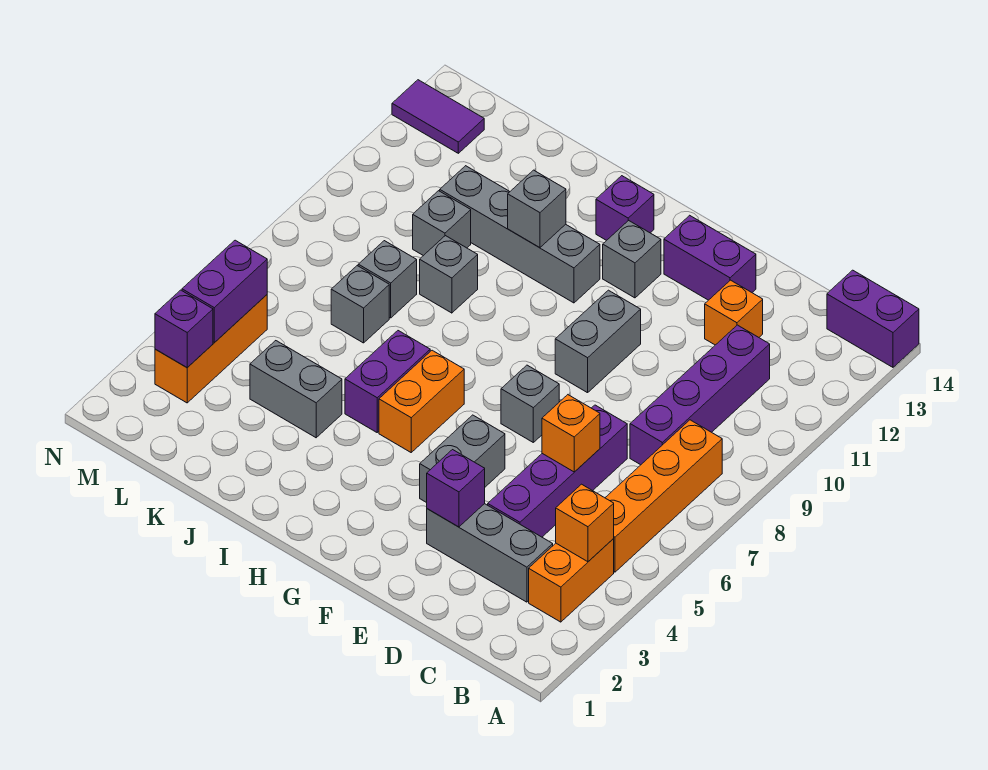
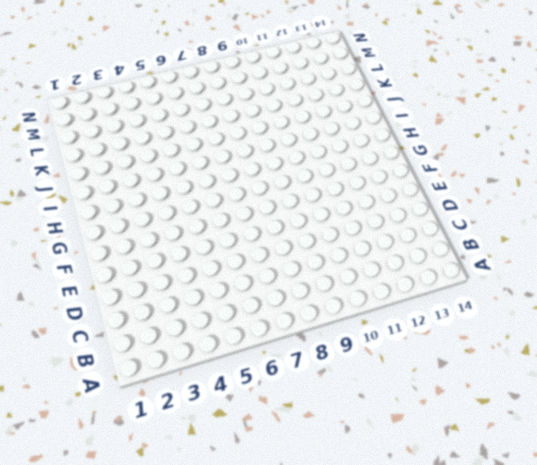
none -> purple brick A14:B14 level 1
none -> orange brick B3:B4 level 1
none -> orange brick B5:B8 level 1

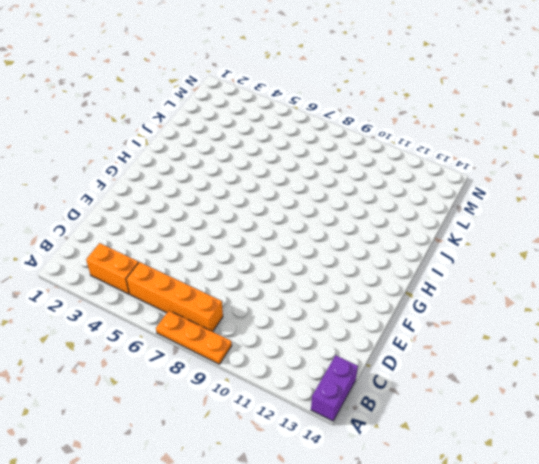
orange plate A7:A9 level 1 -> none
none -> grey brick C3:E3 level 1
none -> purple brick C8:C11 level 1
none -> purple brick D4:D7 level 1

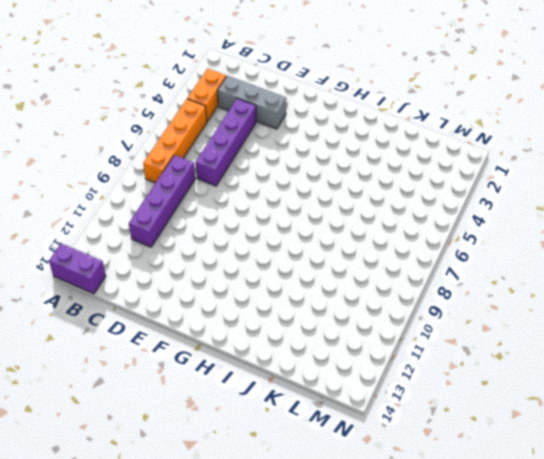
none -> orange brick D12 level 1
none -> purple brick E13:F13 level 1
none -> grey brick F4:F5 level 1

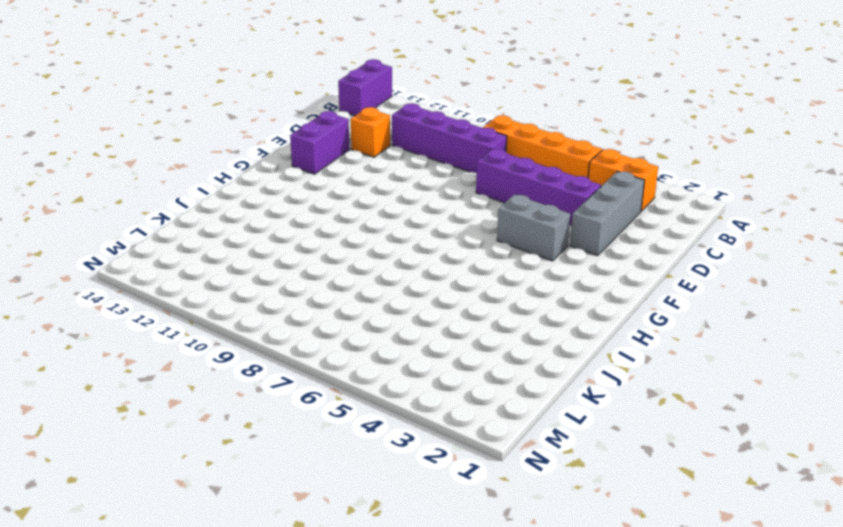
none -> grey brick F7 level 1
none -> grey brick F9:F10 level 1
none -> grey brick G12 level 1

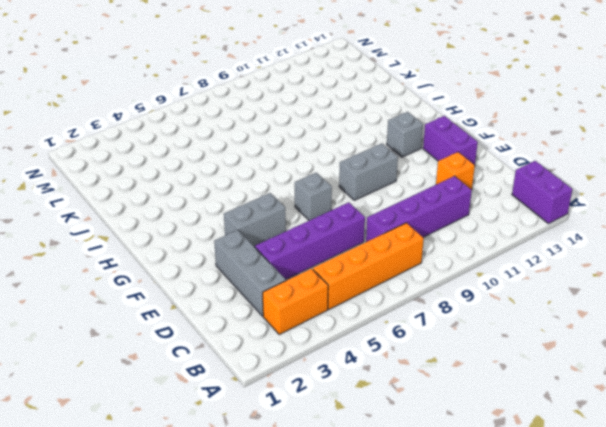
none -> orange brick H5:H6 level 1
none -> grey brick H11:K11 level 1
none -> purple brick H13 level 1

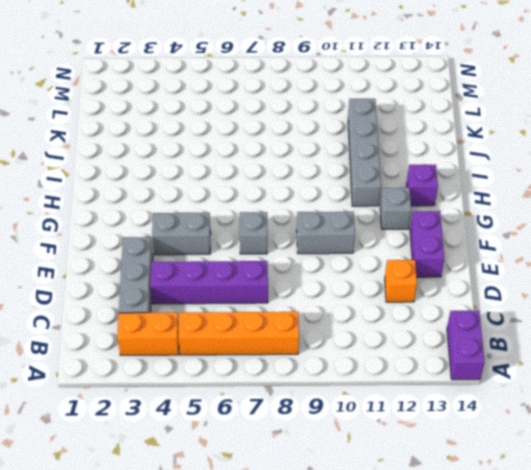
none -> purple brick C8:C11 level 1
none -> orange brick H5:H6 level 1
none -> purple brick I5:I6 level 1

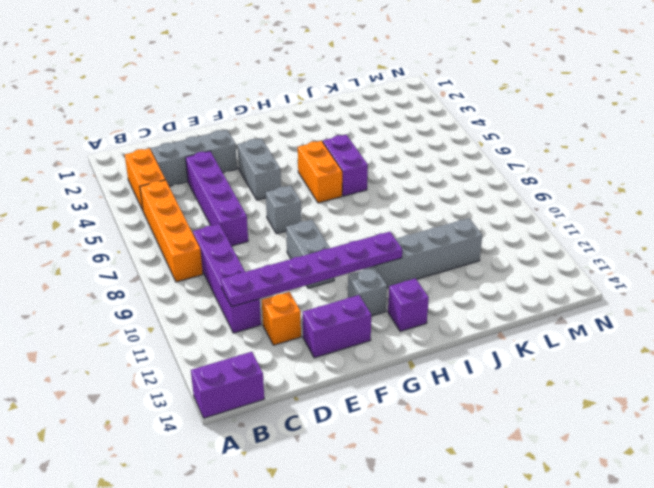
purple plate C11:H11 level 2 -> none
none -> grey brick J4:K4 level 1
none -> grey brick J9 level 1
none -> grey brick K7 level 1

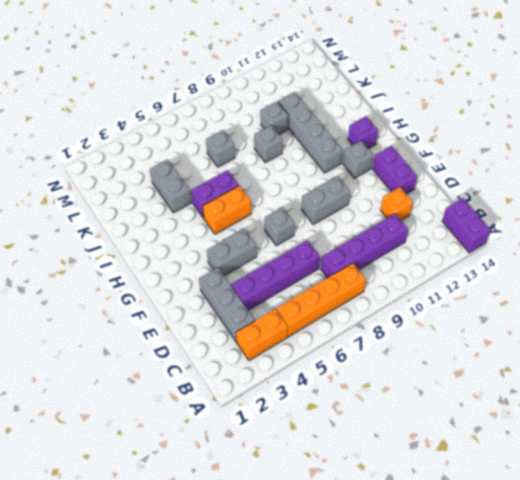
none -> grey brick K8 level 1
none -> orange brick M3:M5 level 1
none -> purple tile M13:N13 level 1

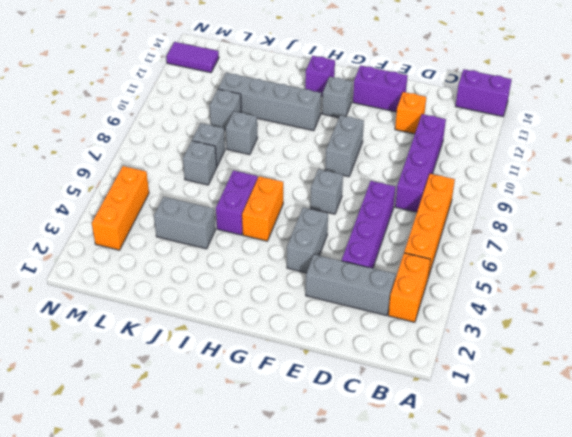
none -> orange brick B4 level 2
none -> orange brick D6 level 2
none -> purple brick E3 level 2

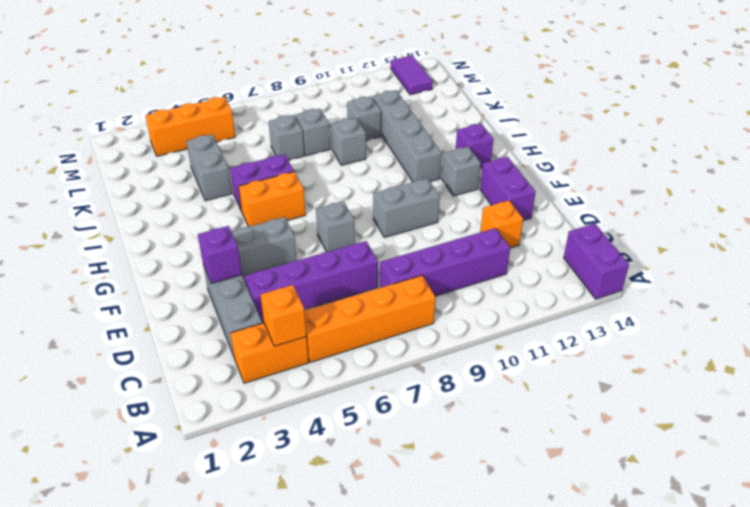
none -> orange brick D6 level 2
none -> grey brick I11 level 2
none -> purple brick M3 level 2

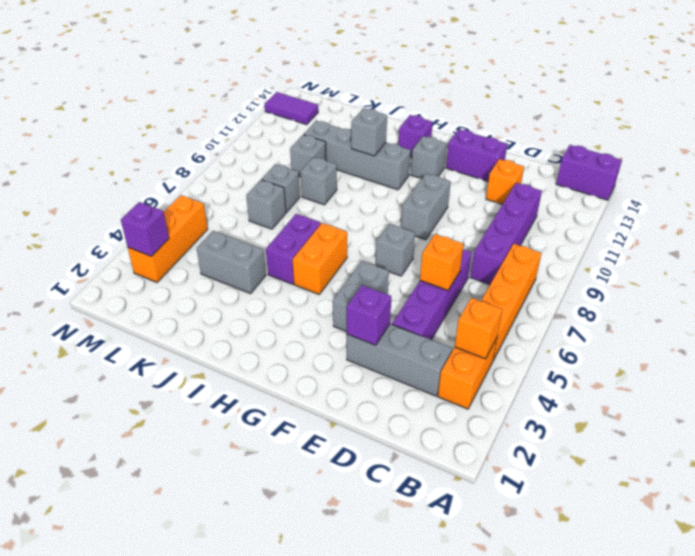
none -> purple brick M4:M5 level 2

